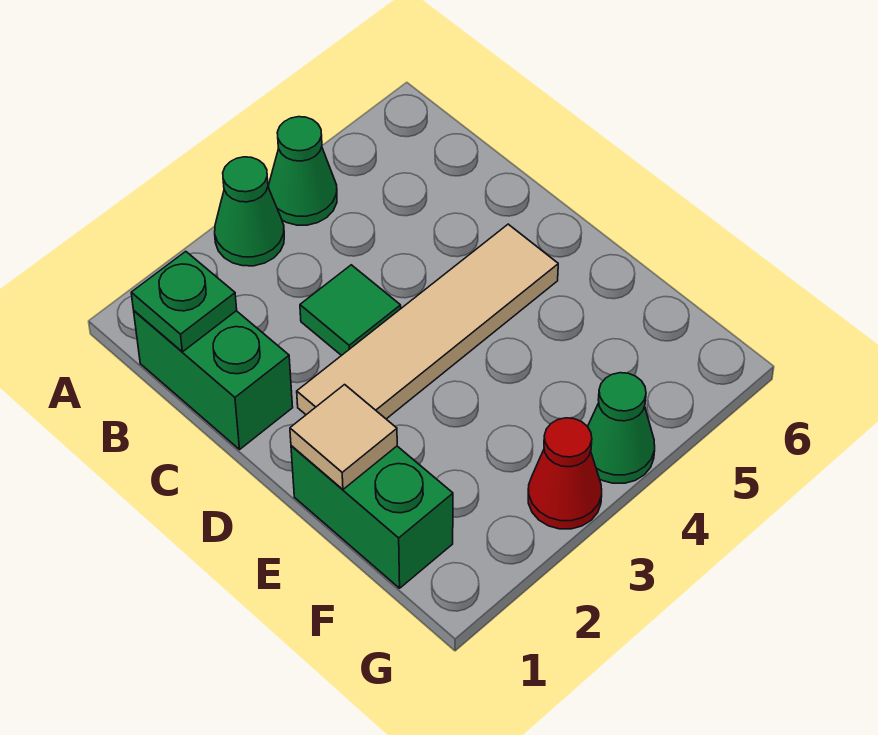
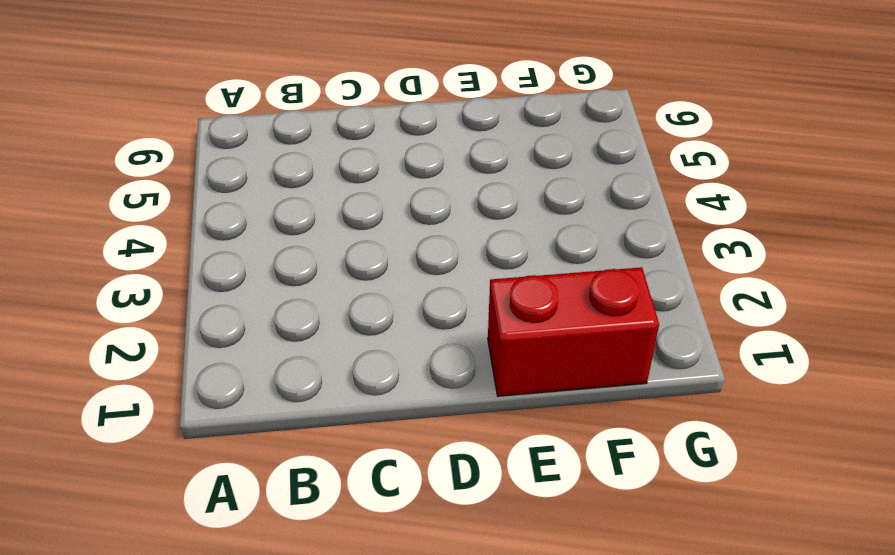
red brick E1:F1 level 1 -> green brick E1:F1 level 1
none -> green cone A3 level 1
none -> green cone A4 level 1

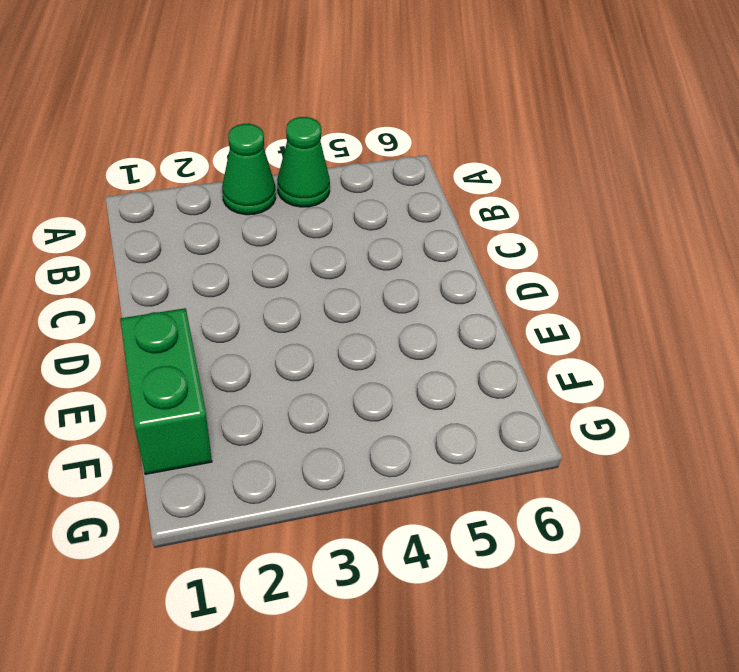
none -> green brick B1:C1 level 1
none -> green tile C3 level 1

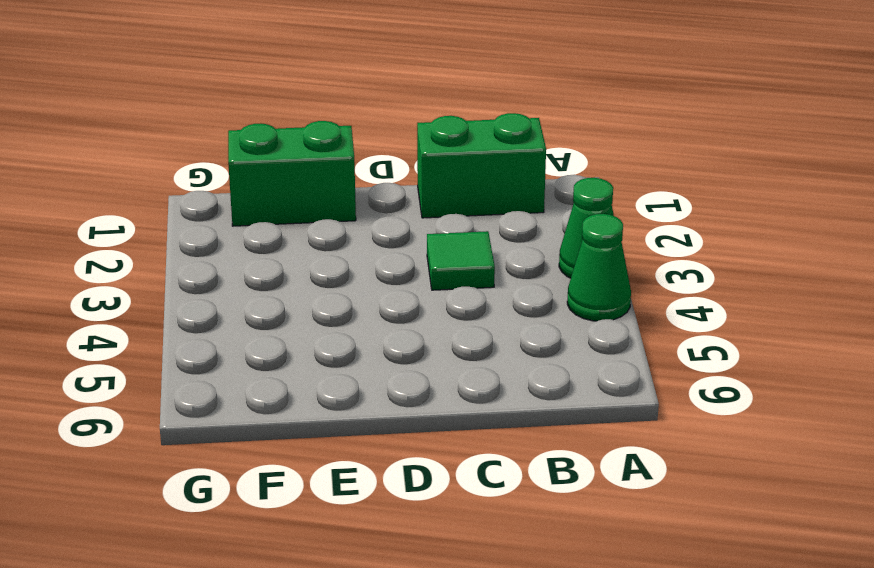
none -> tan tile D2:D5 level 1
none -> red cone G3 level 1

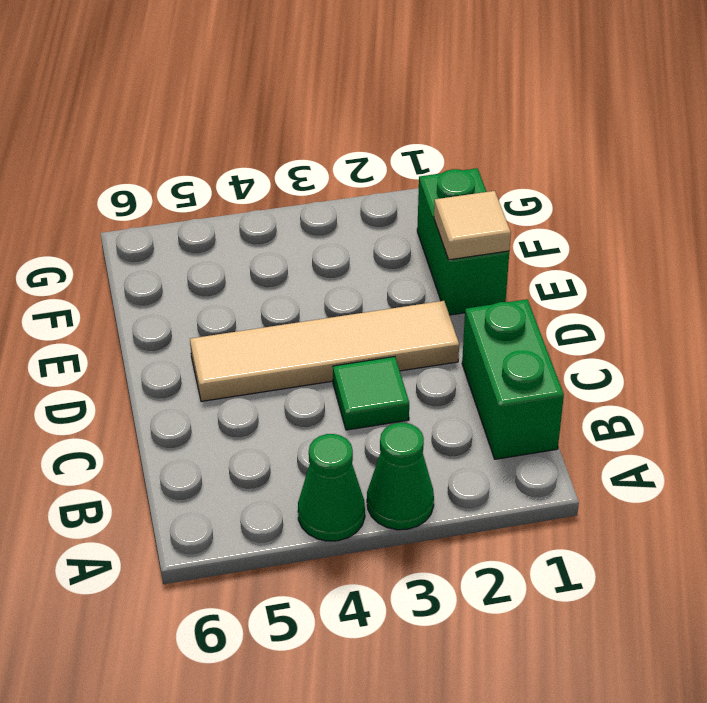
none -> red cone G3 level 1
none -> green cone G4 level 1

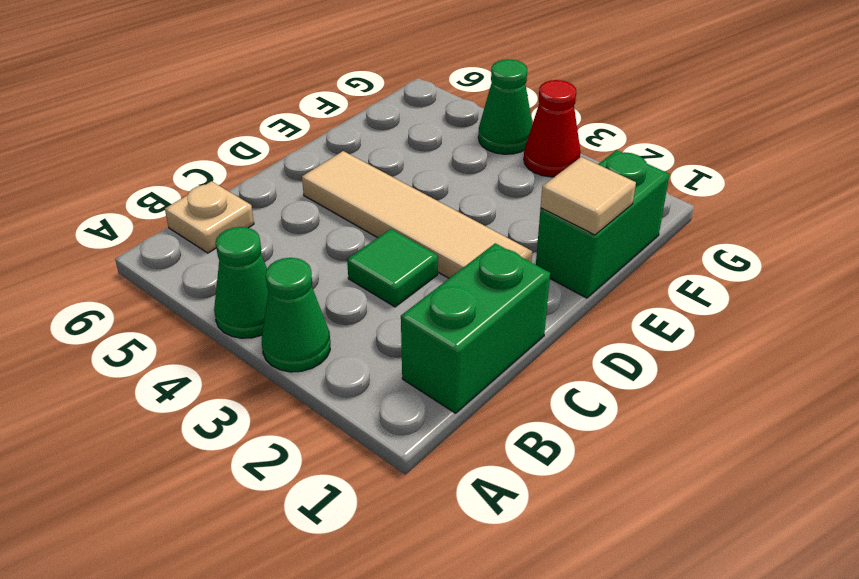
tan plate B6 level 1 -> none
none -> green plate B1 level 2

